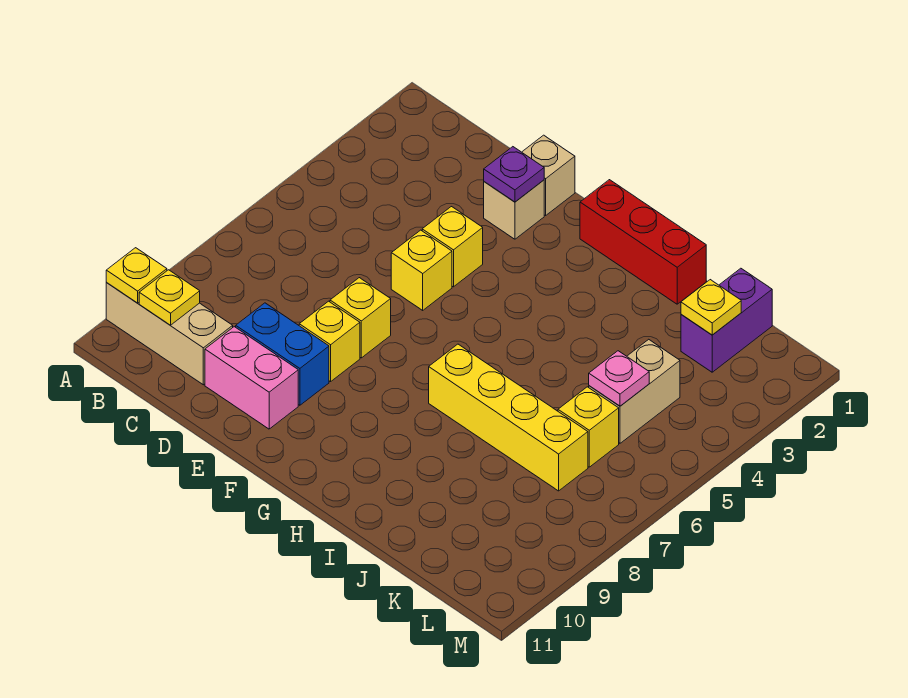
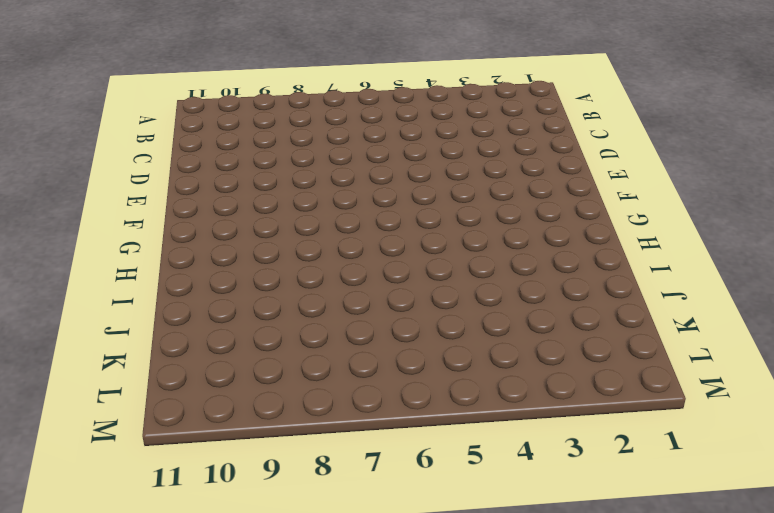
none -> tan brick A10:C10 level 1
none -> blue brick D9:E9 level 1
none -> pink brick D10:E10 level 1

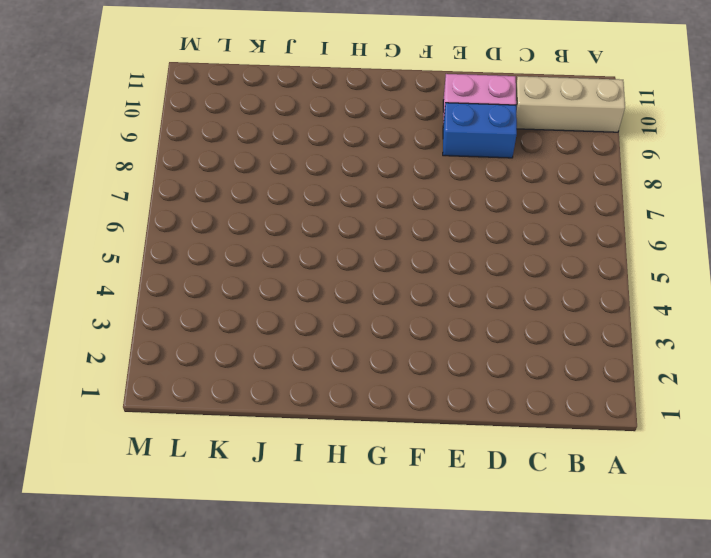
none -> tan brick E1 level 1
none -> tan brick E2 level 1
none -> yellow brick E4 level 1

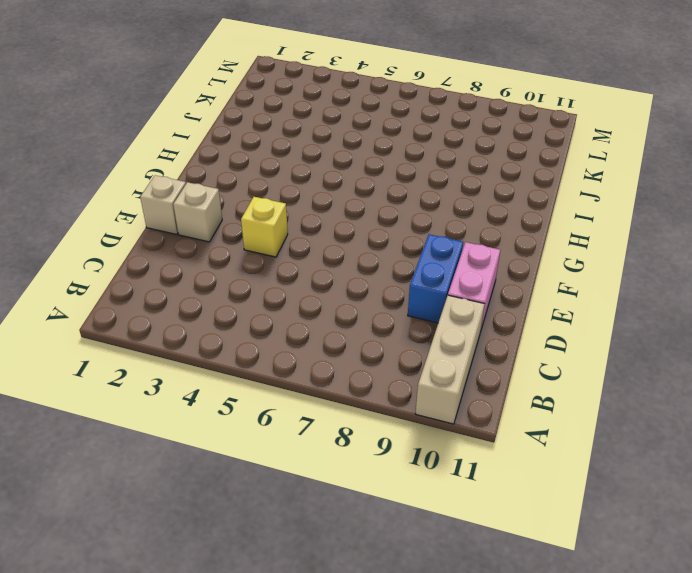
none -> yellow brick E5 level 1
none -> yellow brick E7 level 1
none -> yellow brick E8 level 1

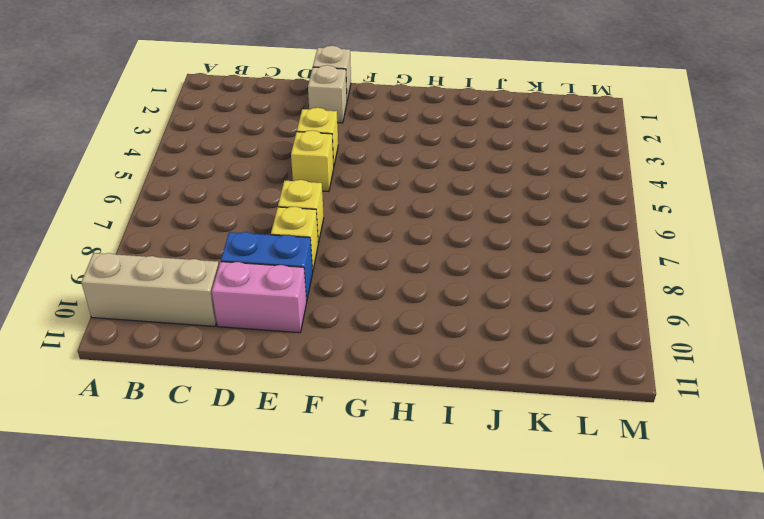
none -> red brick G1:I1 level 1
none -> yellow brick H7:K7 level 1
none -> purple brick K1:K2 level 1

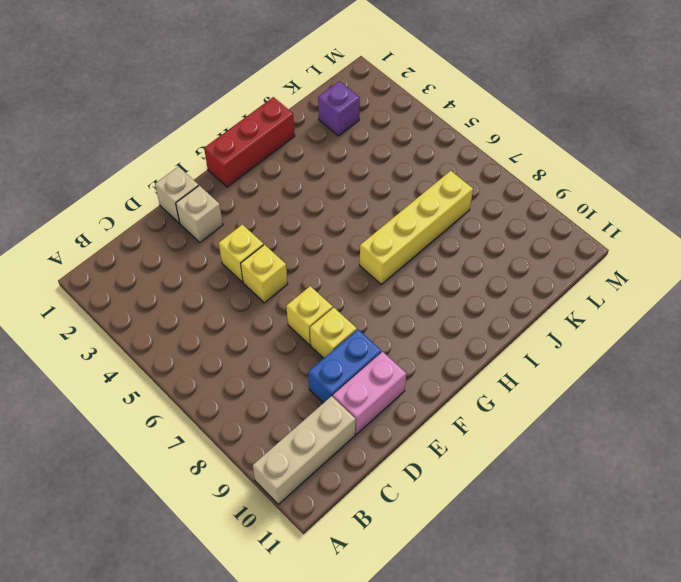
purple brick K2 level 1 -> purple brick K1:K2 level 1
none -> tan brick K4:K5 level 1
none -> yellow brick K6 level 1
none -> yellow plate A10 level 2

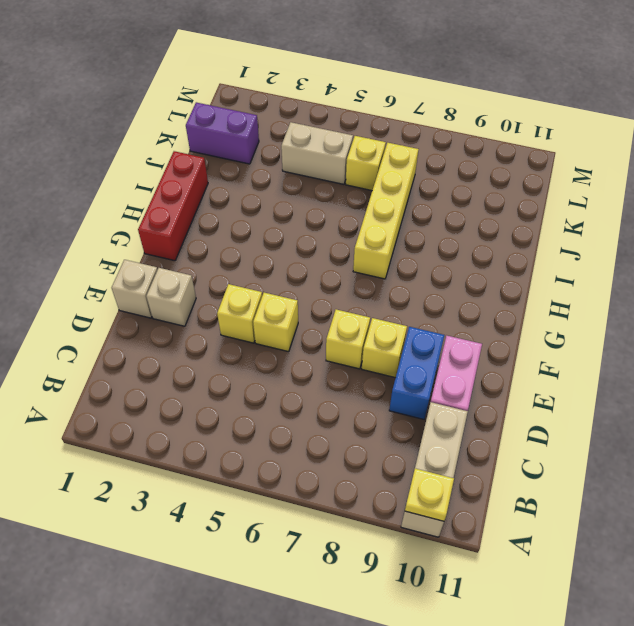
none -> yellow plate B10 level 2
none -> purple plate E2 level 2
none -> yellow plate K2 level 2

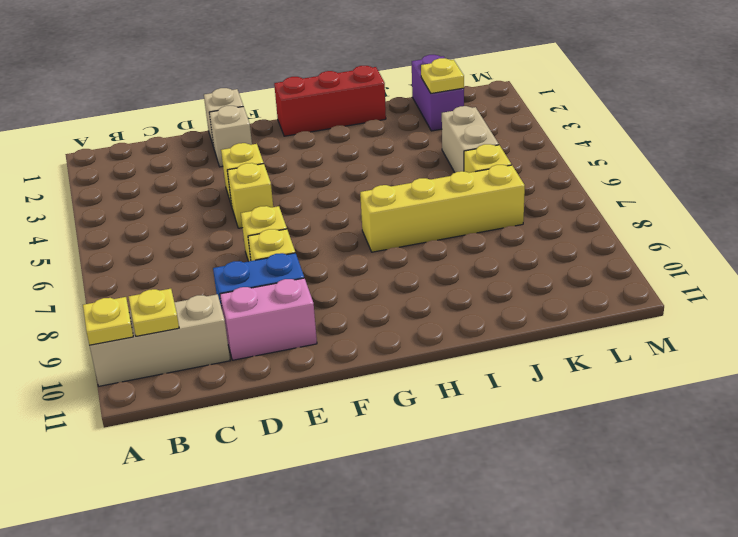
none -> purple plate E2 level 2
none -> pink plate K5 level 2

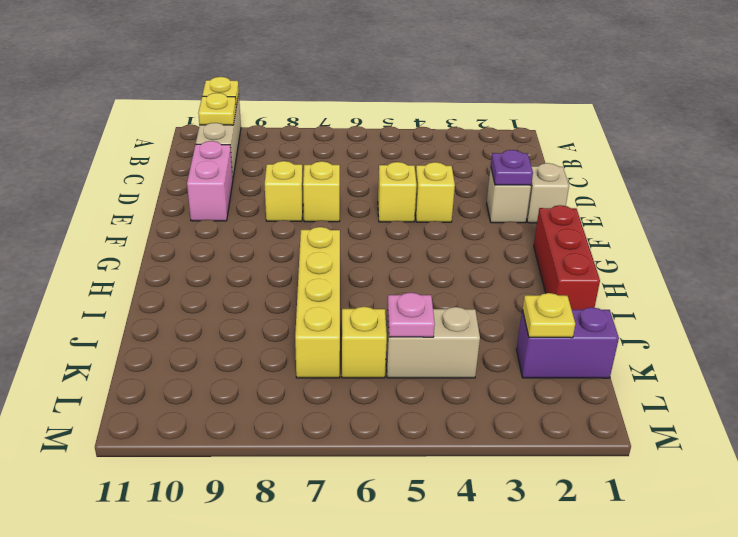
none -> blue brick D9:E9 level 1

